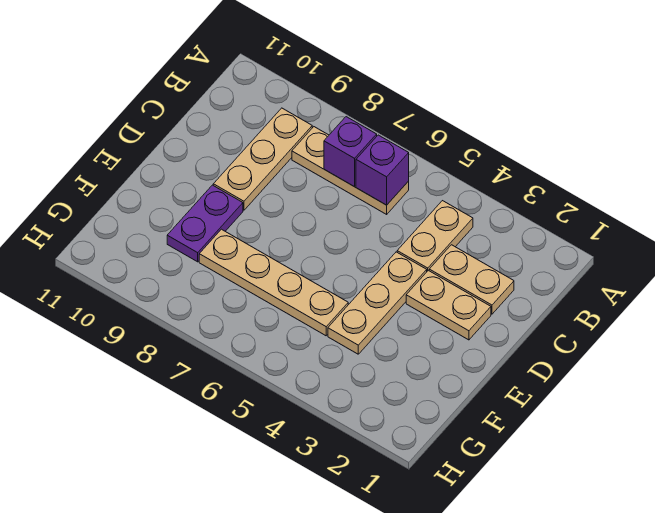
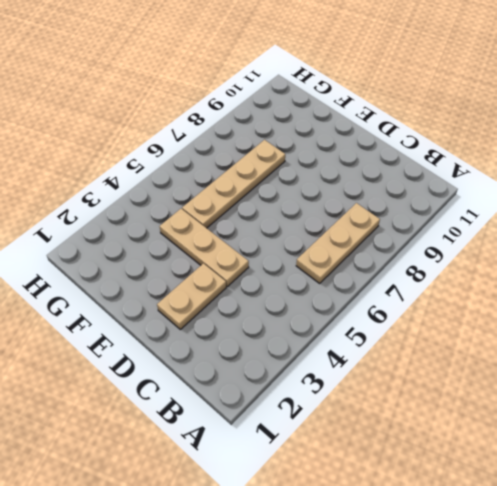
none -> tan plate B4:C4 level 1
none -> tan plate B9:D9 level 1

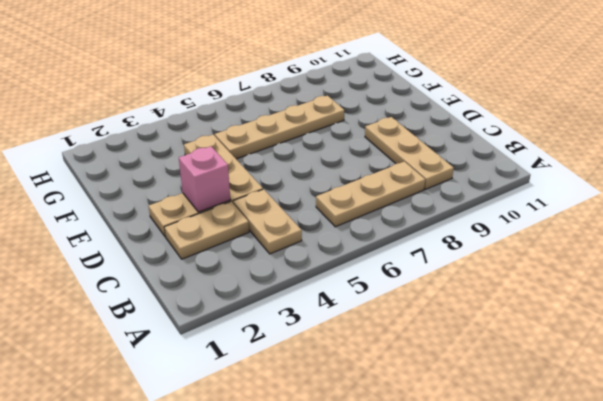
pink brick D3 level 2 -> none
none -> purple plate E9:F9 level 1
none -> purple brick B6 level 2

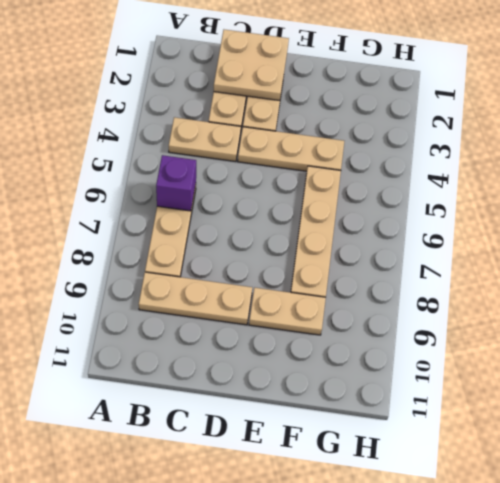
tan plate C1:D2 level 2 -> none
tan plate E9:F9 level 1 -> purple plate E9:F9 level 1
none -> purple brick B7 level 2

